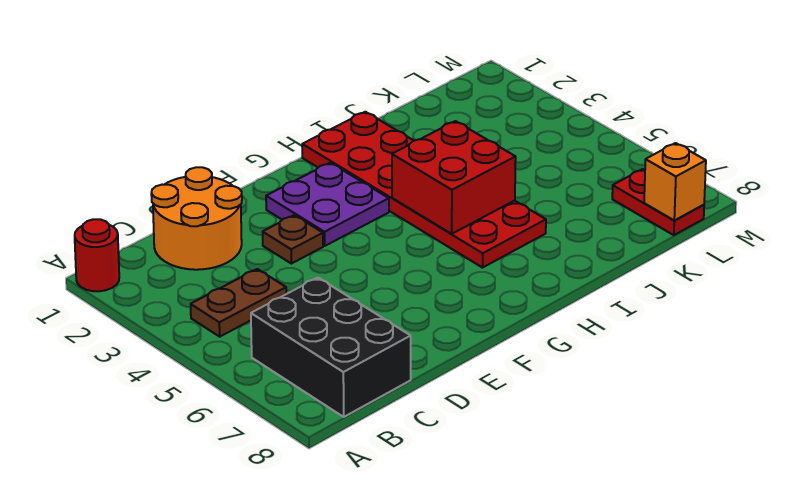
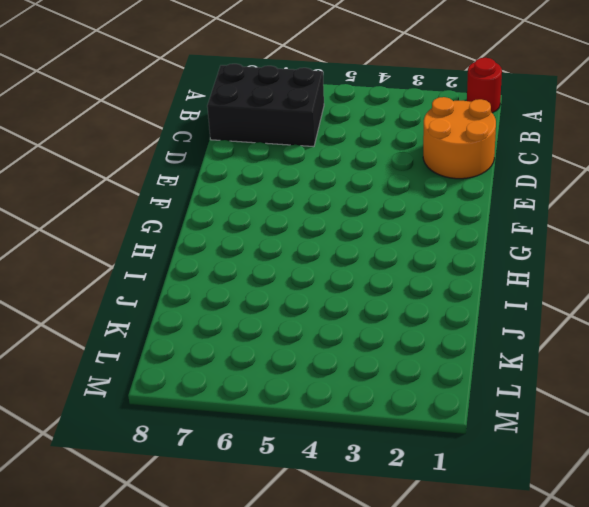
none -> brown plate B4:C4 level 1
none -> brown plate E3 level 1

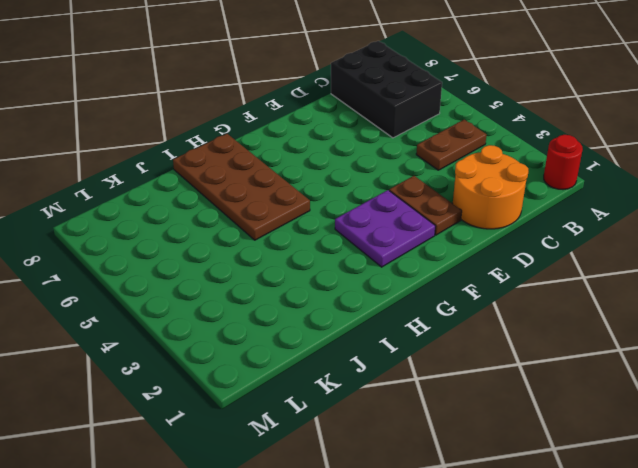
brown plate E2:E3 level 1 -> brown plate E3 level 1
brown plate H5:I8 level 1 -> red plate H1:I6 level 1
none -> red plate L7:L8 level 1
none -> red brick H4:I5 level 2

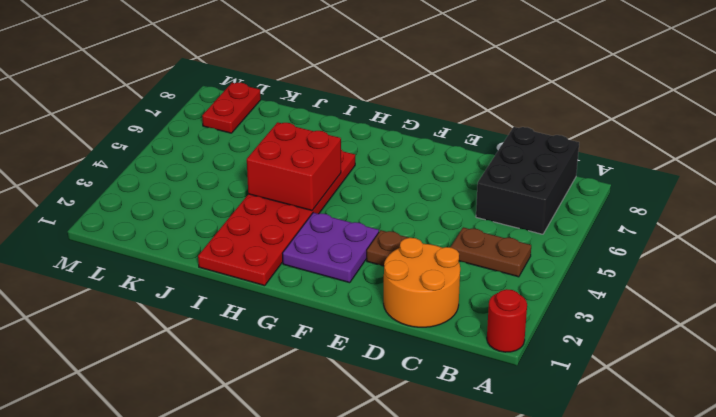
none -> orange brick L8 level 2

